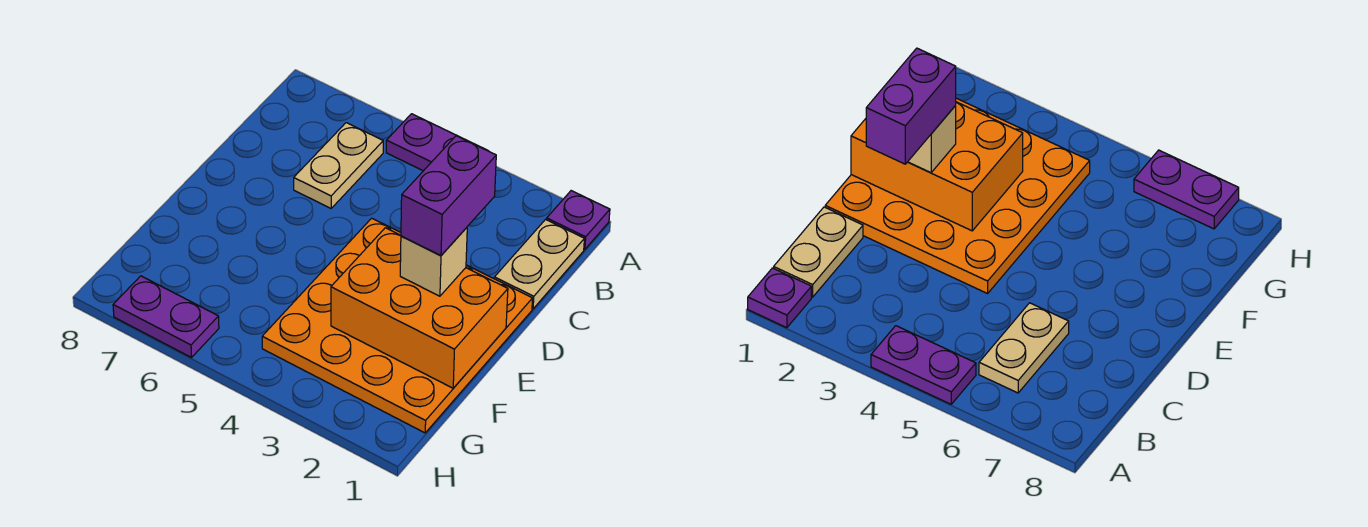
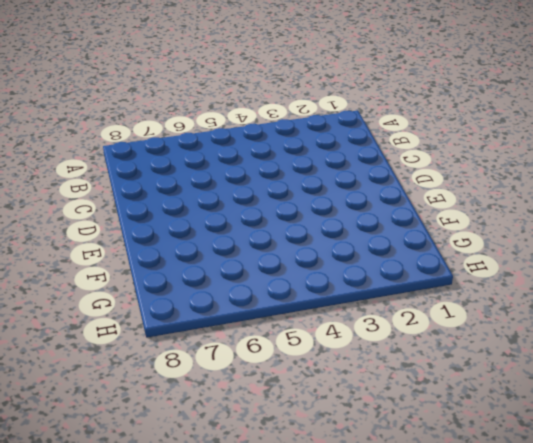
none -> purple plate A1 level 1
none -> purple plate A4:A5 level 1

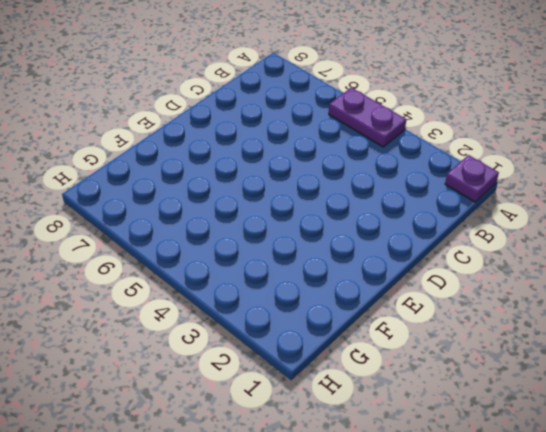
none -> tan plate B1:C1 level 1
none -> tan plate B6:C6 level 1

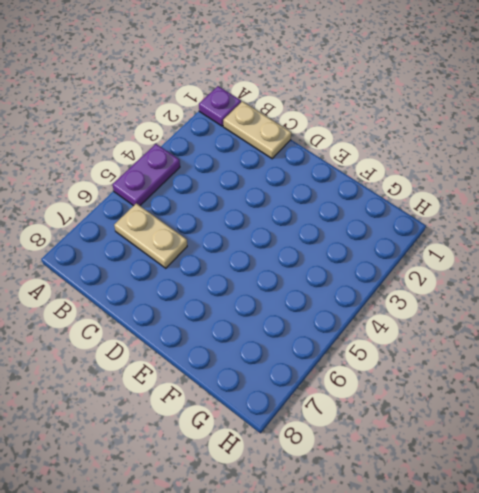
none -> orange plate D1:G4 level 1
none -> purple plate H6:H7 level 1

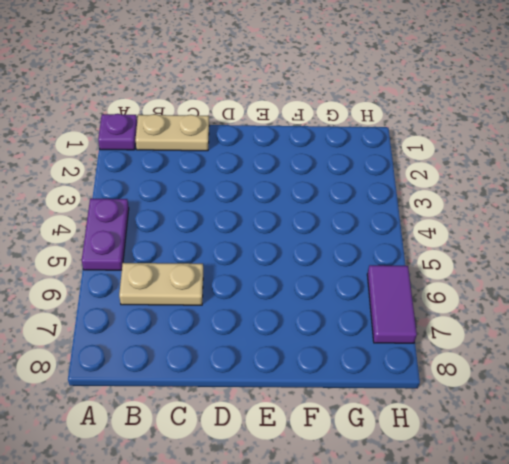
purple tile H6:H7 level 1 -> purple plate H6:H7 level 1
none -> orange plate D1:G4 level 1
none -> orange brick E1:F3 level 2

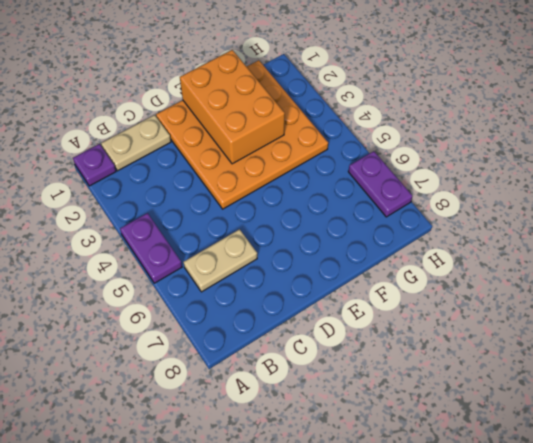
none -> tan brick E2 level 3
none -> purple brick D2:E2 level 4

